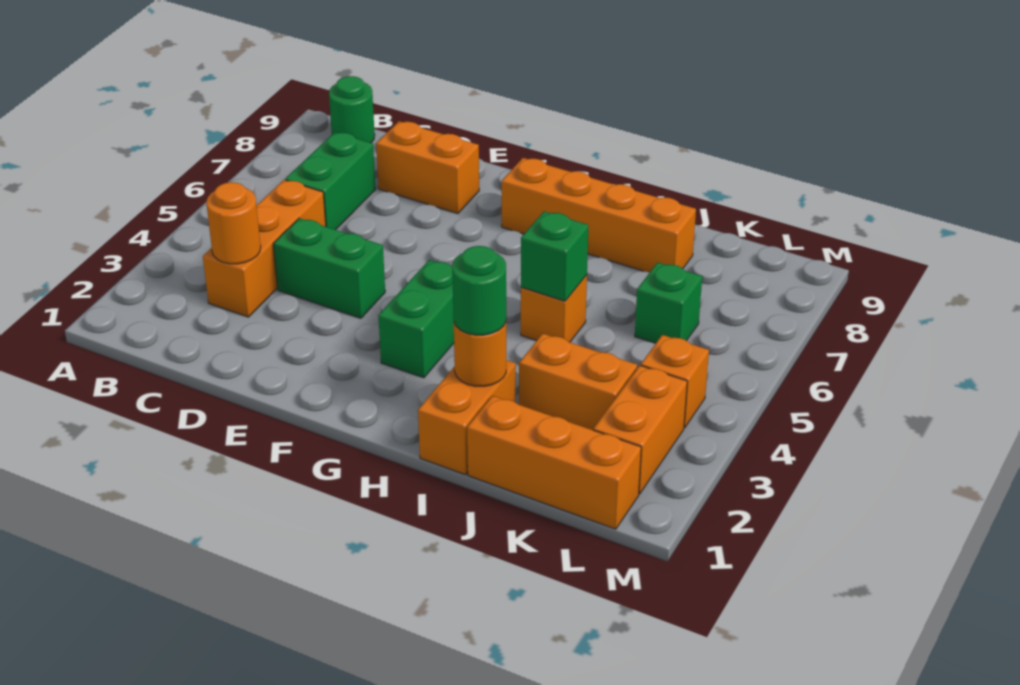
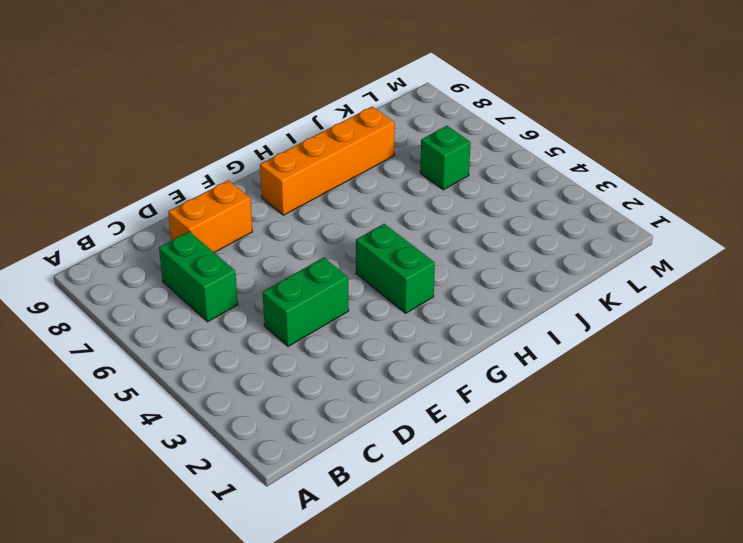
none -> green round brick B9 level 1
none -> orange brick C3:C5 level 1
none -> orange brick I1:I2 level 1

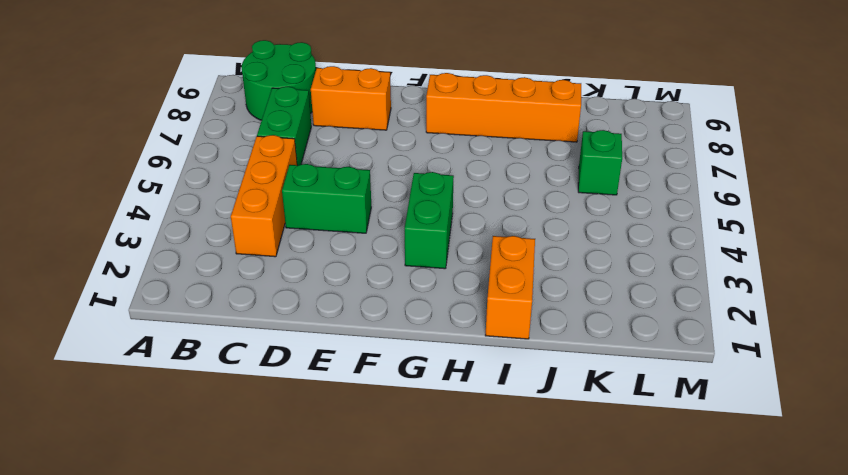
green round brick B8:C9 level 1 -> green round brick B9 level 1
none -> orange brick I5 level 1
none -> orange brick J1:L1 level 1
none -> orange brick J3:K3 level 1

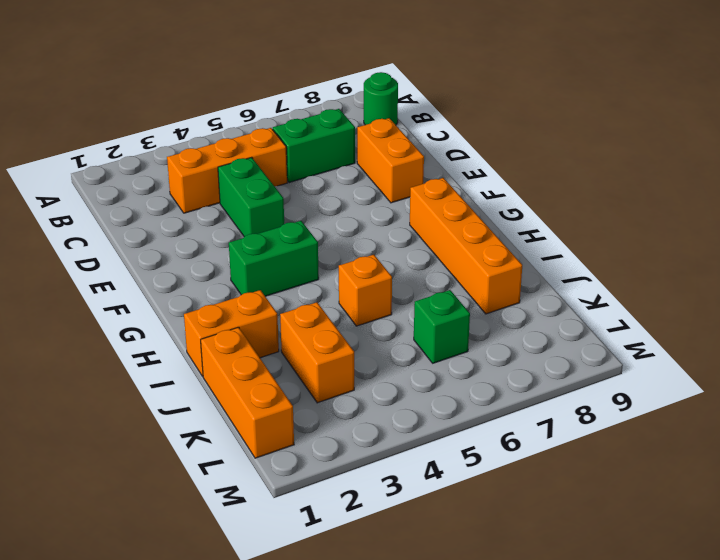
none -> orange brick L2:L3 level 1
none -> orange brick L4 level 1
none -> orange round brick C3 level 2

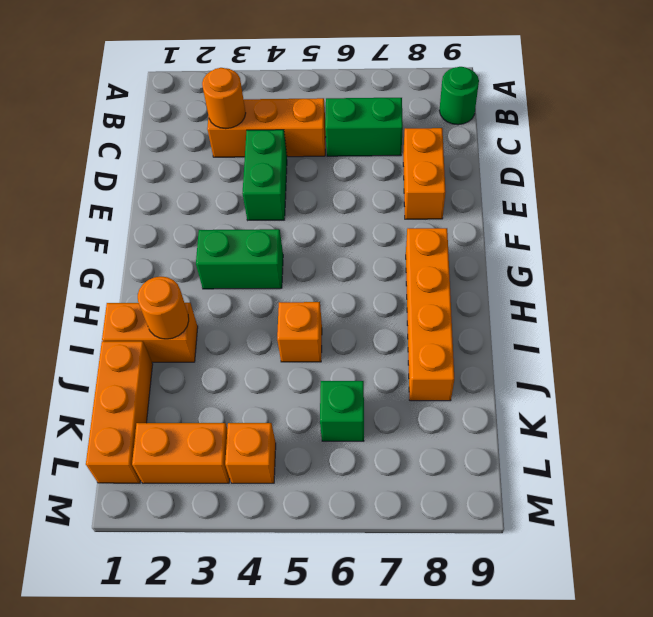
none -> orange brick J3:K3 level 1
none -> green brick I5 level 2
none -> green round brick I2 level 3

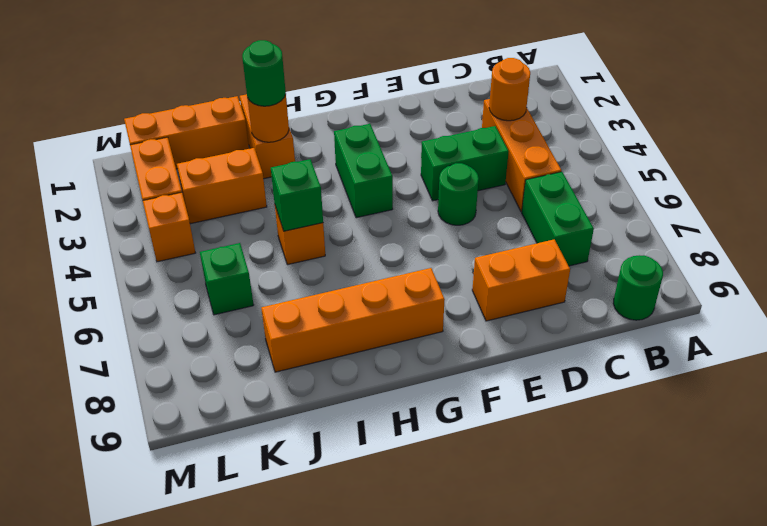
green round brick E5 level 1 -> none

